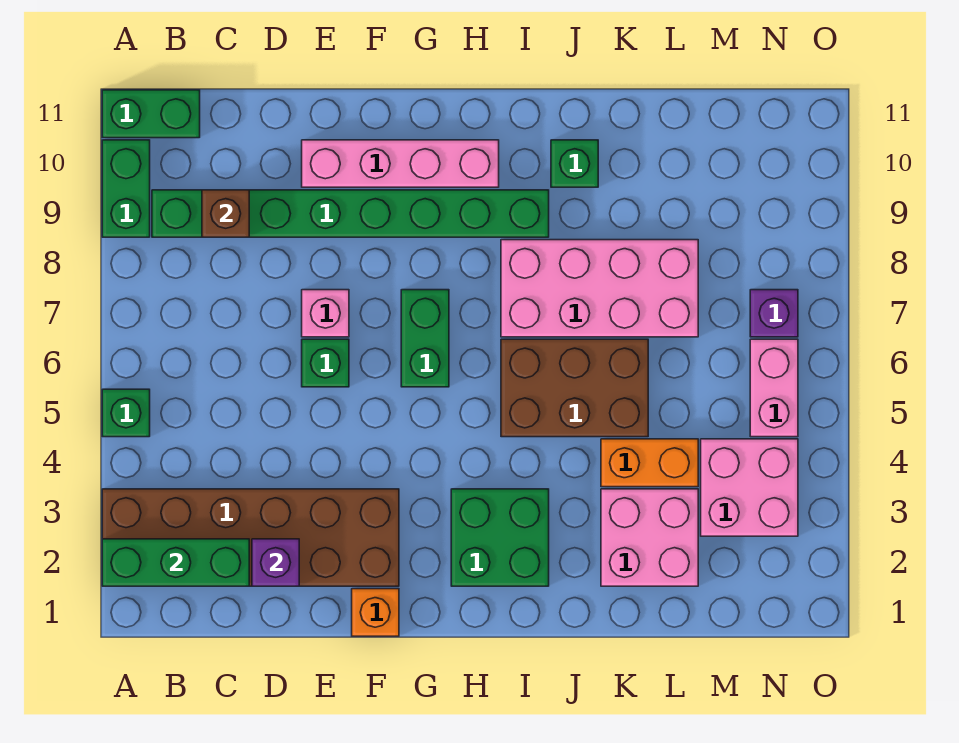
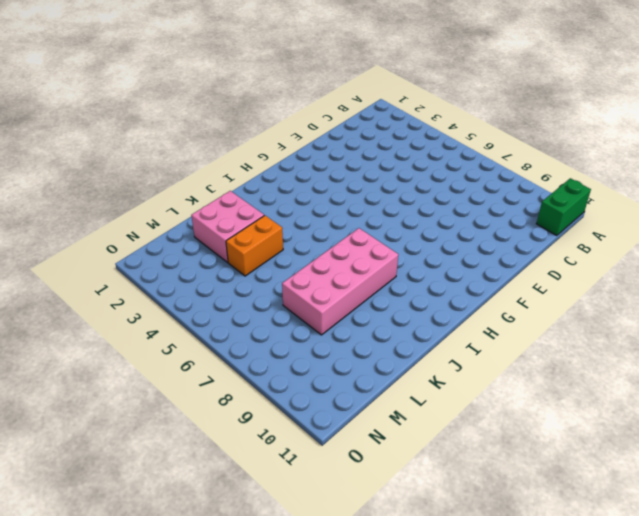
none -> brown brick A2:F3 level 1
none -> green brick A5 level 1
none -> green brick A9:A10 level 1

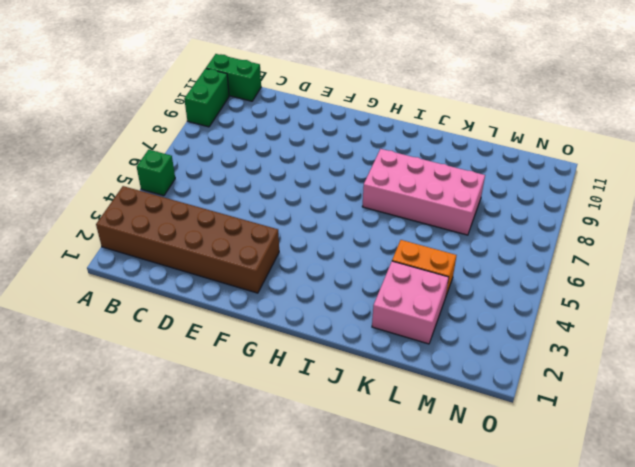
none -> green brick B9:I9 level 1
none -> green brick E6 level 1
none -> pink brick E7 level 1

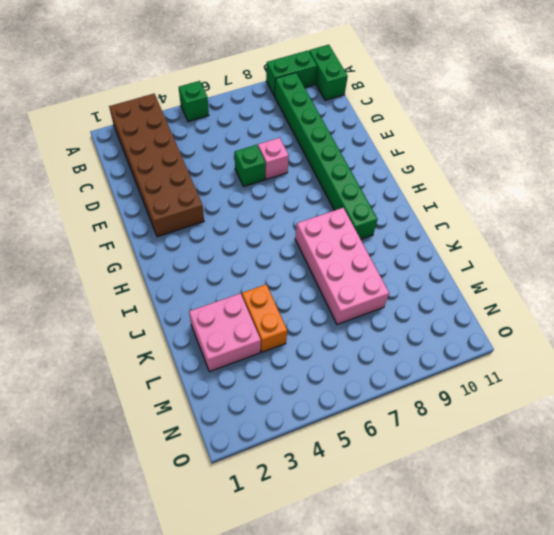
none -> pink brick E10:H10 level 1
none -> orange brick F1 level 1
none -> green brick G6:G7 level 1

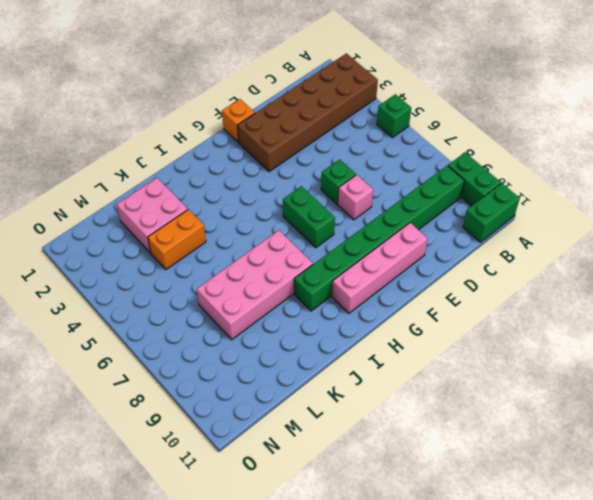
none -> green brick H2:I3 level 1
none -> brown brick I5:K6 level 1
none -> green brick J10 level 1

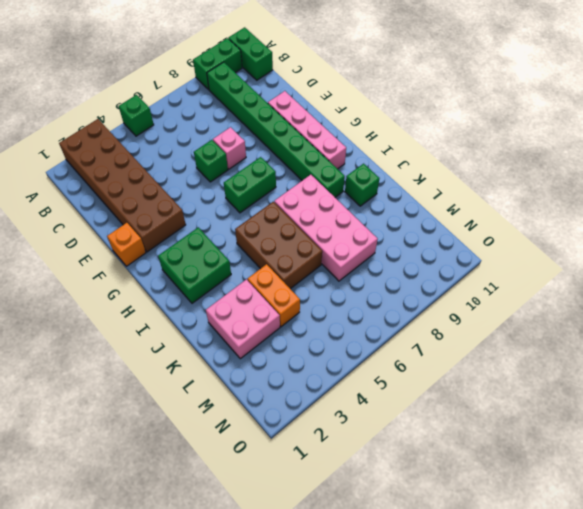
none -> pink brick M3:N4 level 1
none -> pink brick N5:N6 level 1
none -> purple brick N7 level 1

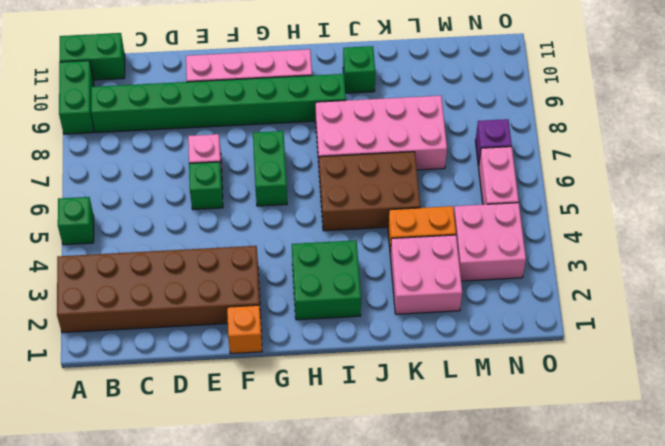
none -> green brick A2:C2 level 2
none -> brown brick C9 level 2
none -> purple brick D2 level 2

